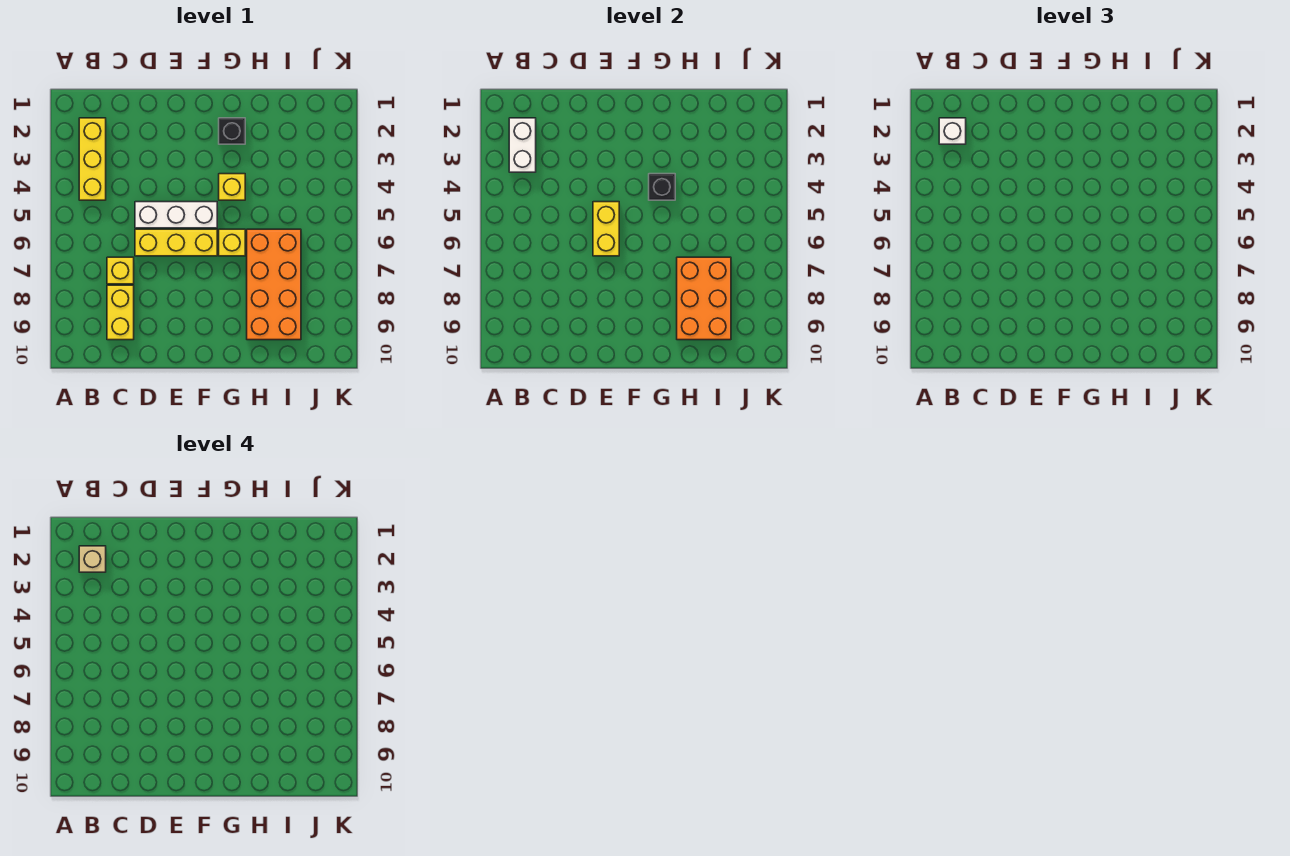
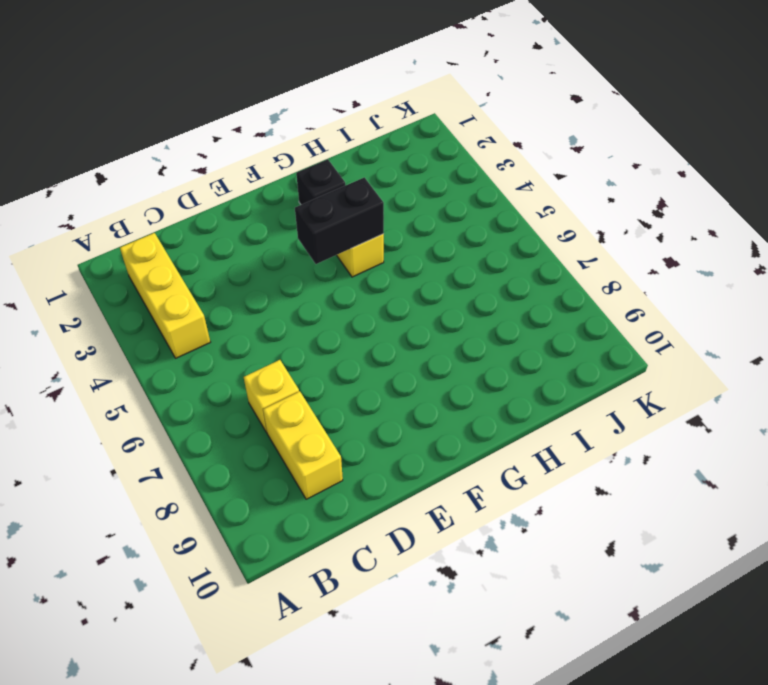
black brick F4:G4 level 2 -> black brick G4 level 2
none -> white brick D5:F5 level 1
none -> yellow brick D6:F6 level 1
none -> yellow brick G6 level 1

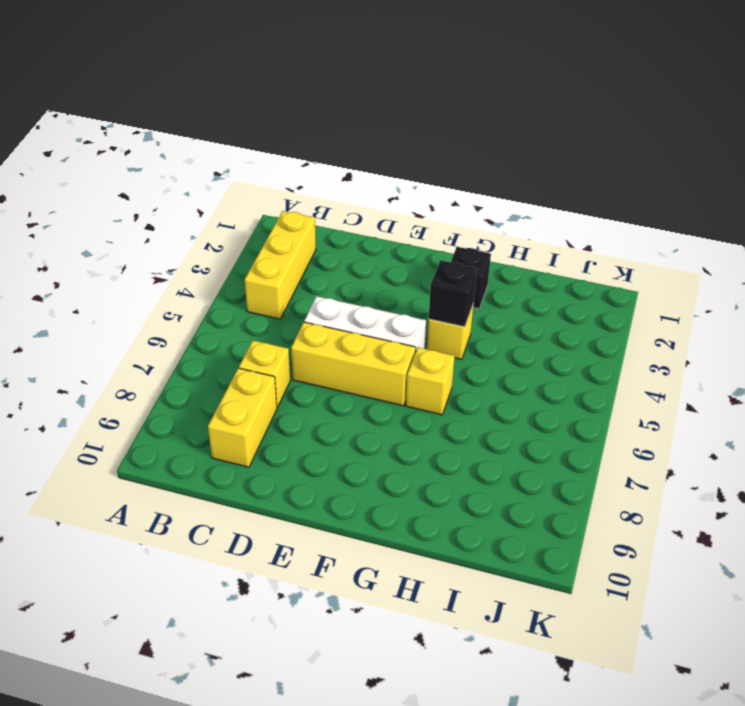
none -> orange brick H6:I9 level 1
none -> white brick B2:B3 level 2
none -> yellow brick E5:E6 level 2

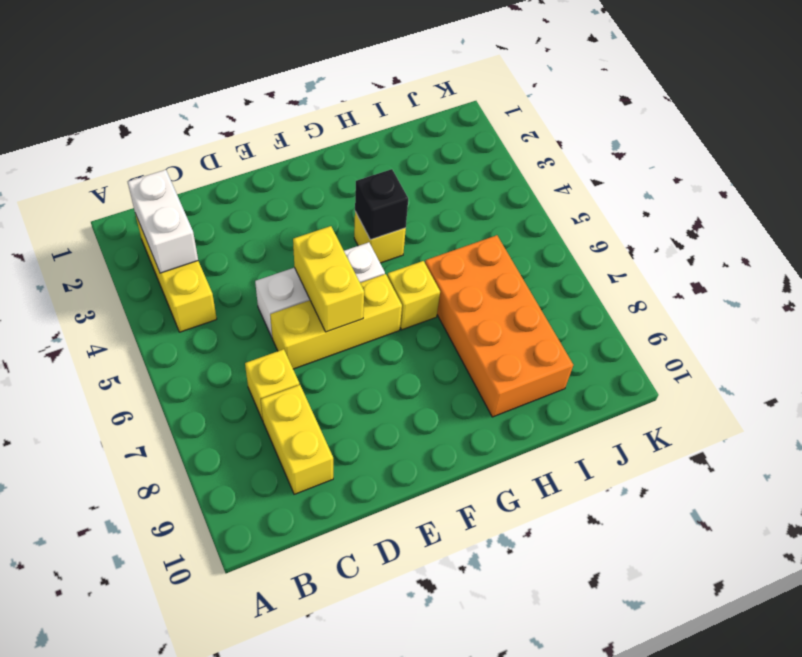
none -> black brick G2 level 1
none -> orange brick H7:I9 level 2
none -> white brick B2 level 3

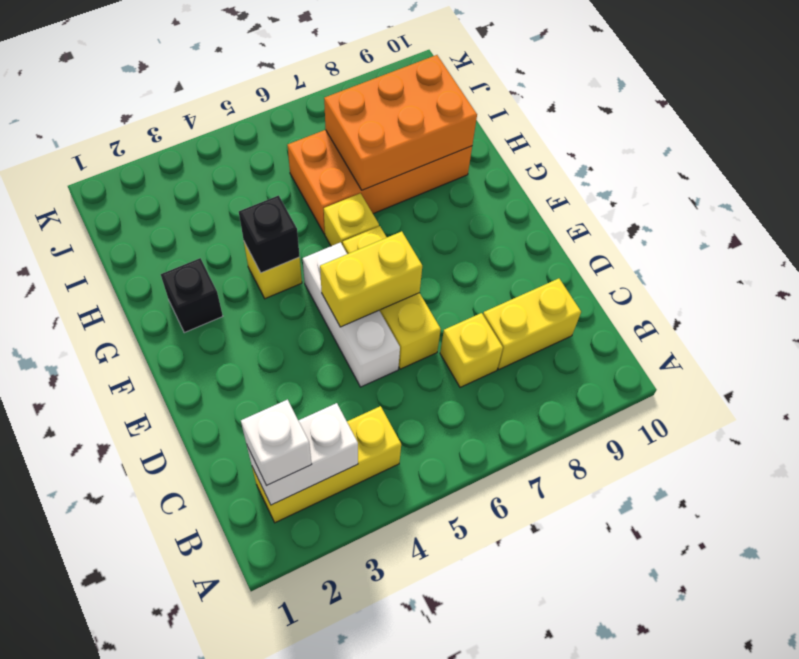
none -> tan brick B2 level 4

